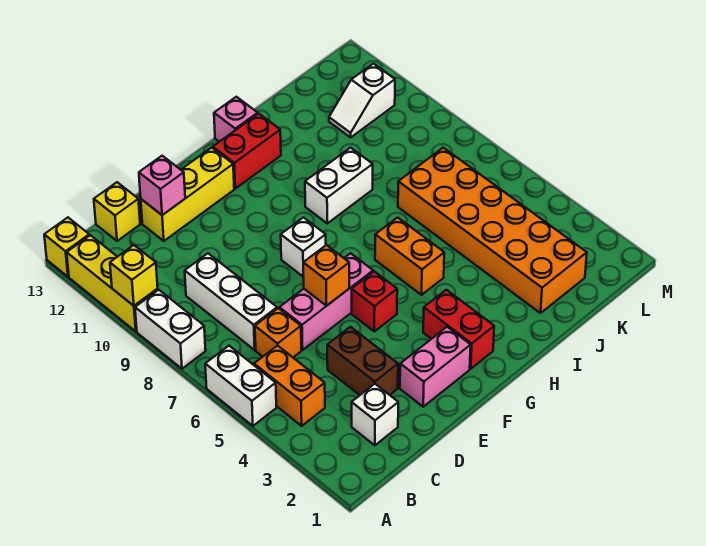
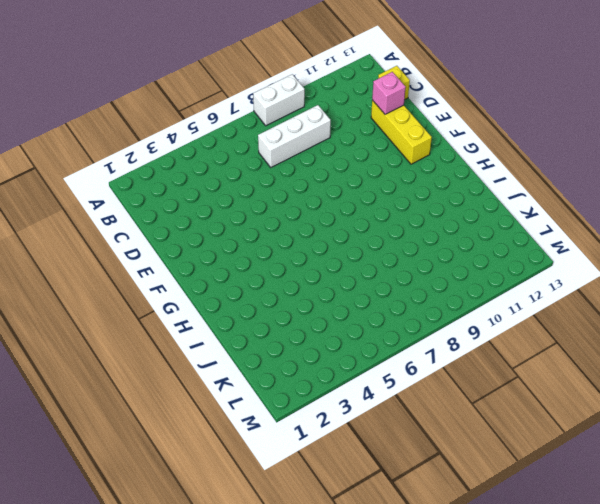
none -> white brick A5:A6 level 1
none -> yellow brick A10:A12 level 1
none -> yellow brick A13 level 1

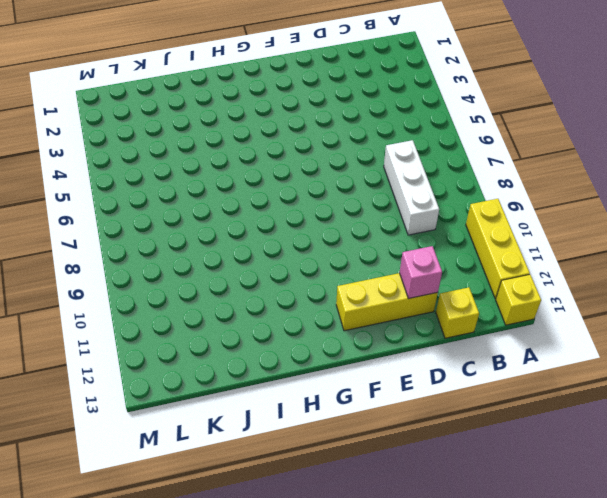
none -> white brick A5:A6 level 1
none -> white brick A8:A9 level 1
none -> orange brick B4:B5 level 1

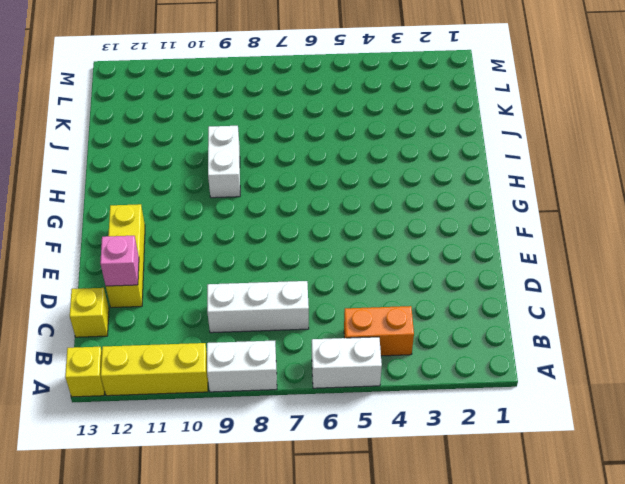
none -> white brick C2 level 1
none -> orange brick C6 level 1
none -> brown brick D3:D4 level 1

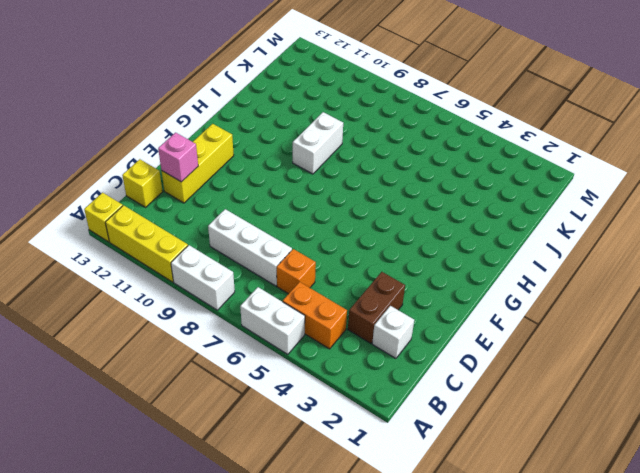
brown brick C3:D3 level 1 -> brown brick D3:D4 level 1
none -> pink brick D6:F6 level 1
none -> pink brick E2:F2 level 1
none -> red brick F5 level 1

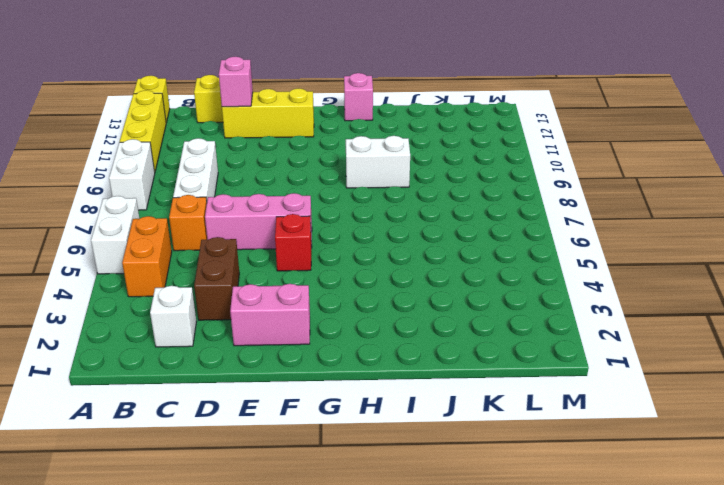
none -> white brick F8 level 1
none -> red brick G2:G3 level 1
none -> red brick G12:H12 level 1

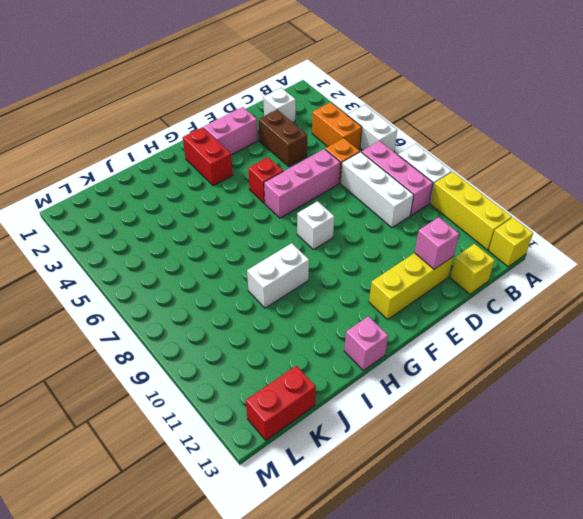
pink brick B7:B9 level 1 -> none
red brick K13:L13 level 1 -> red brick G12:H12 level 1
none -> orange brick H5:H6 level 1
none -> orange brick J2:K7 level 1
none -> white slope K11:L11 level 1 top L

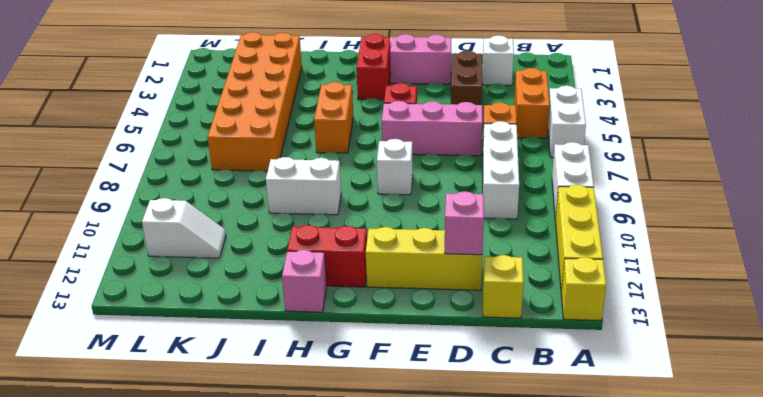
none -> yellow brick A10 level 2
none -> orange brick E6 level 2

